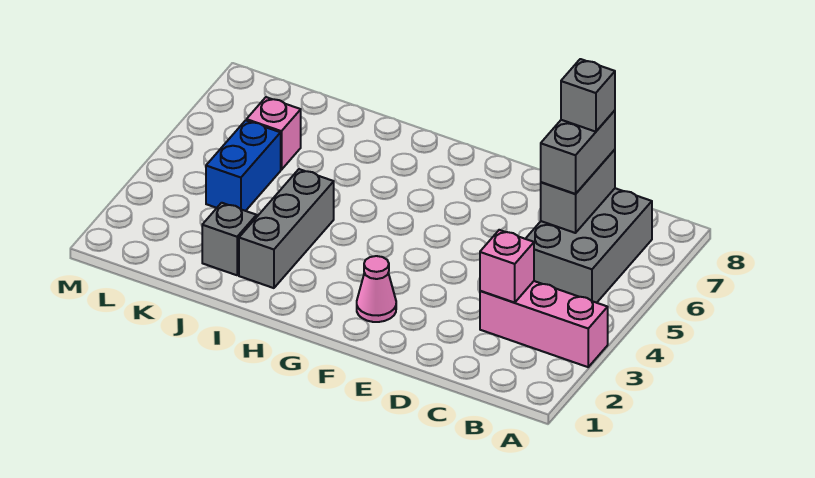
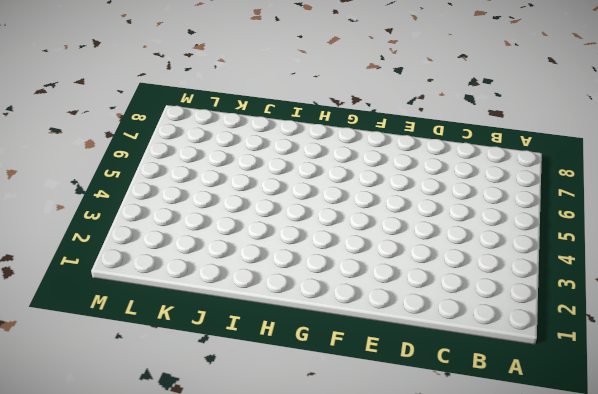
none -> pink brick A3:C3 level 1
none -> grey brick B5:C7 level 1

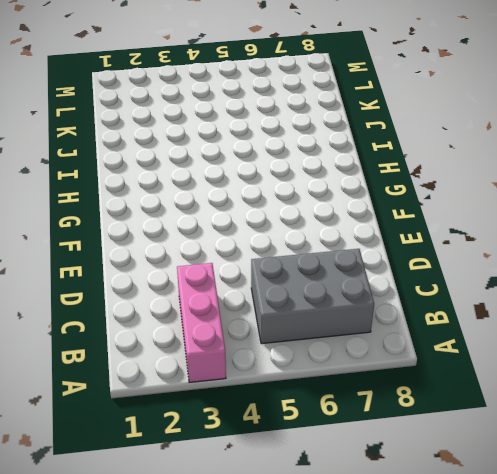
none -> pink cone F2 level 1
none -> grey brick I2:I4 level 1

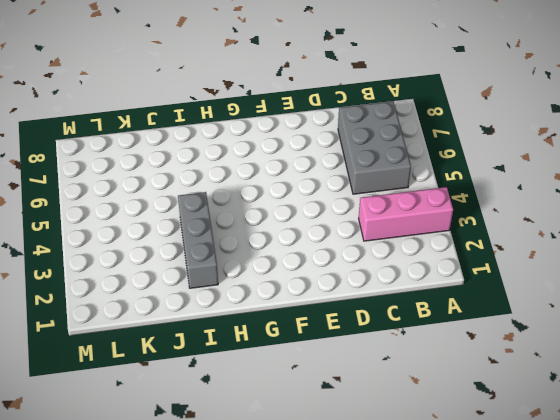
none -> pink cone F2 level 1
none -> grey brick J2 level 1

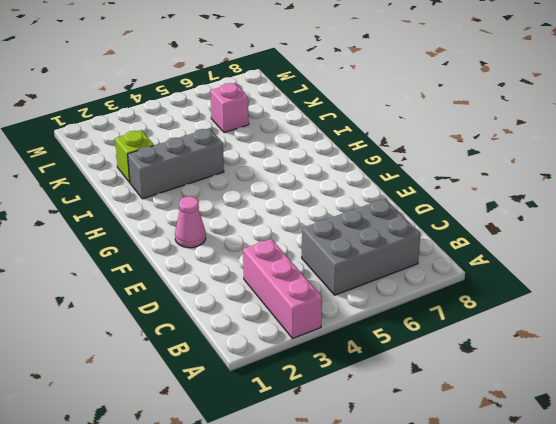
lime brick J2 level 1 -> grey brick J2 level 1
none -> blue brick K4:K5 level 1
none -> pink brick C3 level 2

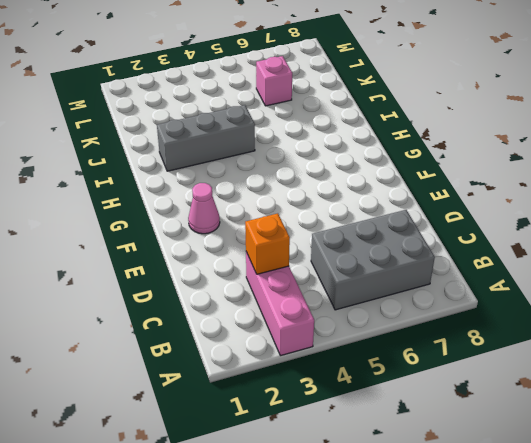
orange brick C3 level 2 -> pink brick C3 level 2
none -> grey brick J2 level 1
none -> blue brick K4:K5 level 1

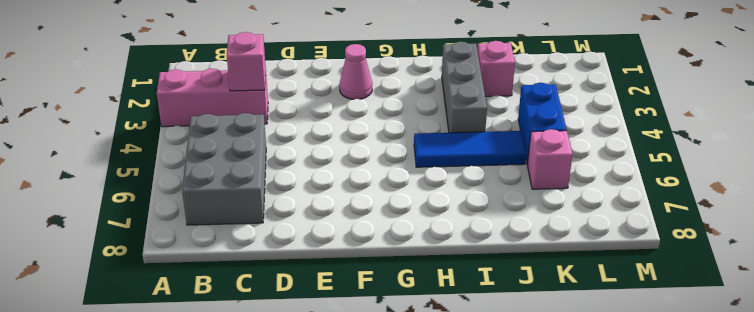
blue tile H5:J5 level 1 -> none
pink brick J2 level 1 -> grey brick J2 level 1
none -> grey brick C6:C7 level 2
none -> grey brick C6:C7 level 3

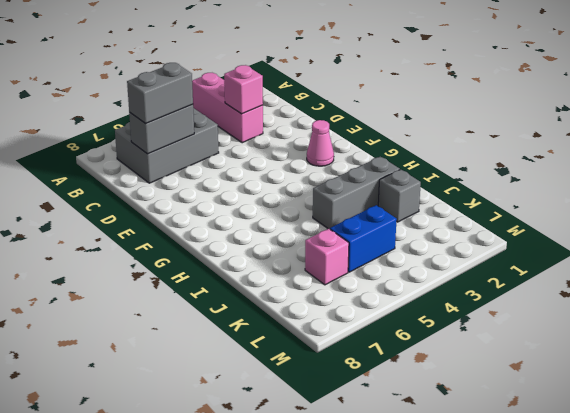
none -> grey brick C7 level 4

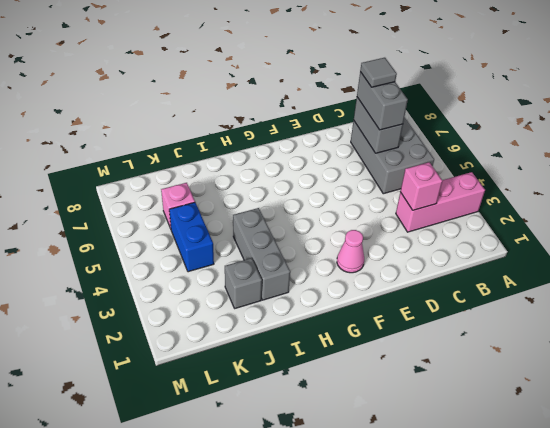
grey tile C7 level 4 -> grey brick C7 level 4

